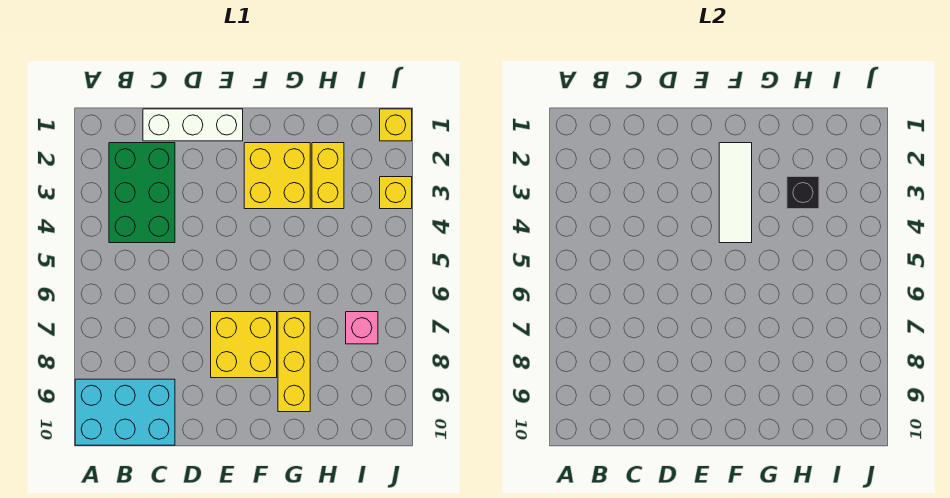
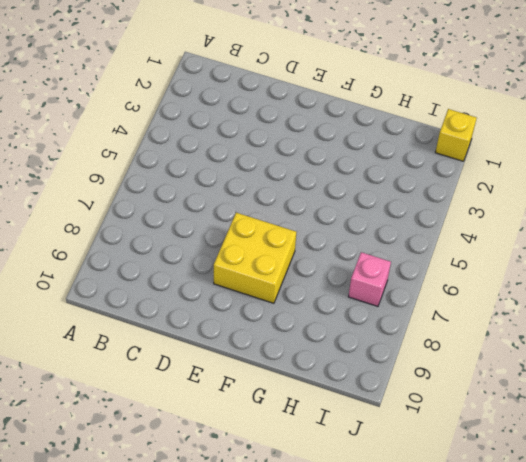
none -> cyan brick A9:C10 level 1
none -> green brick B2:C4 level 1
none -> white brick C1:E1 level 1

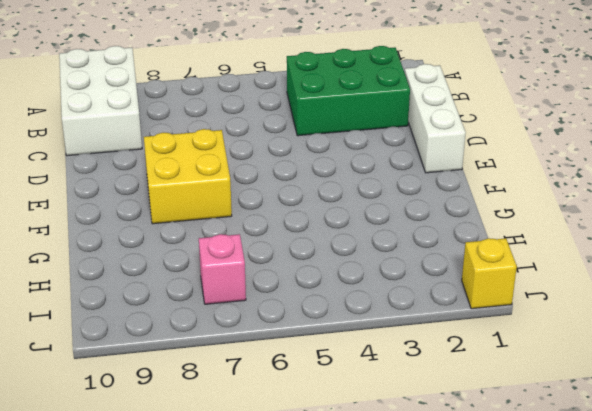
white brick A9:C10 level 1 -> cyan brick A9:C10 level 1
none -> yellow brick F2:G3 level 1
none -> yellow brick G7:G9 level 1
none -> yellow brick H2:H3 level 1

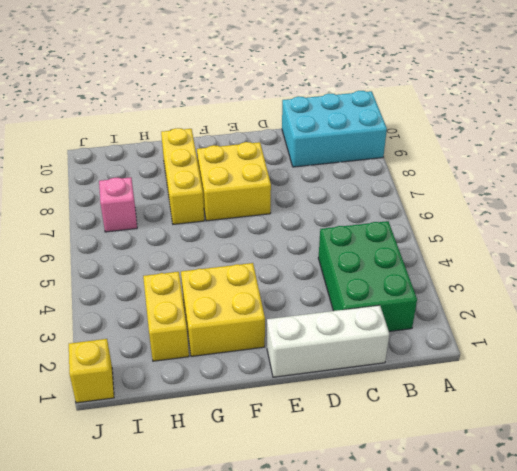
none -> yellow brick J3 level 1
none -> white tile F2:F4 level 2
none -> black brick H3 level 2

